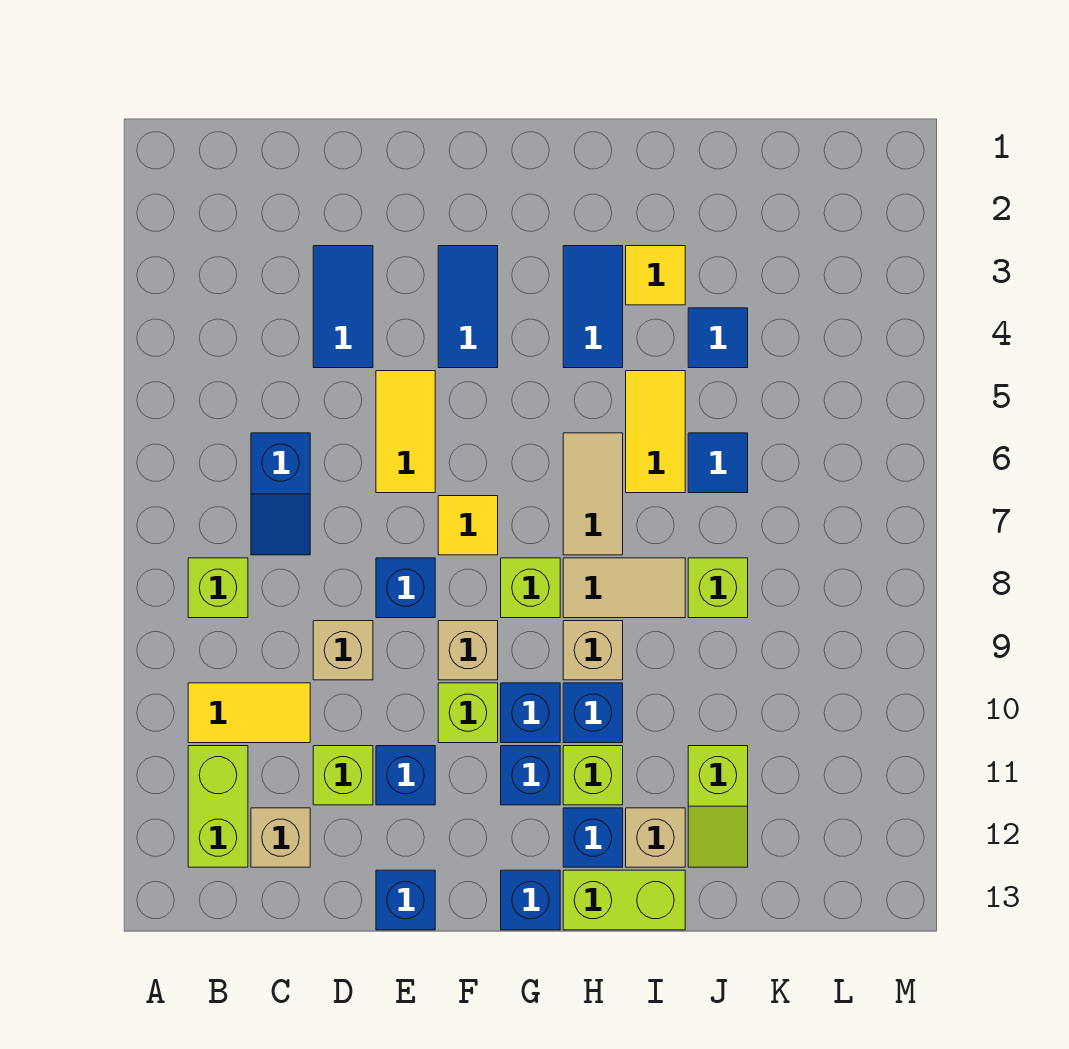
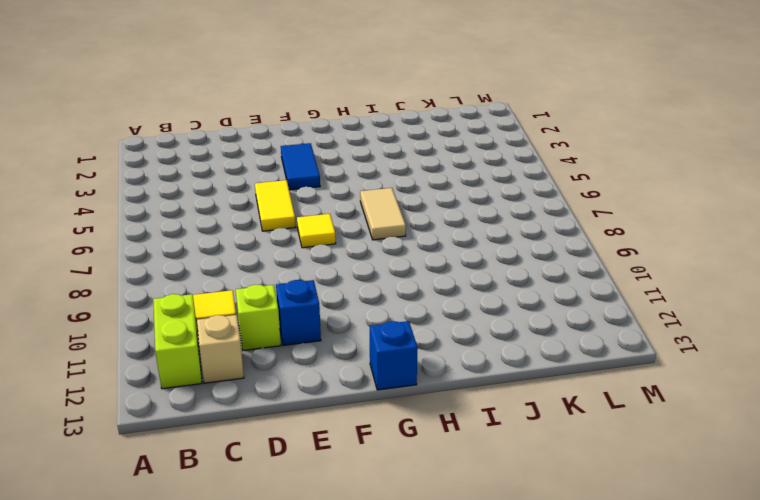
none -> lime brick B8 level 1
none -> blue slope C6:C7 level 1 top 6
none -> blue tile D3:D4 level 1
none -> tan brick D9 level 1

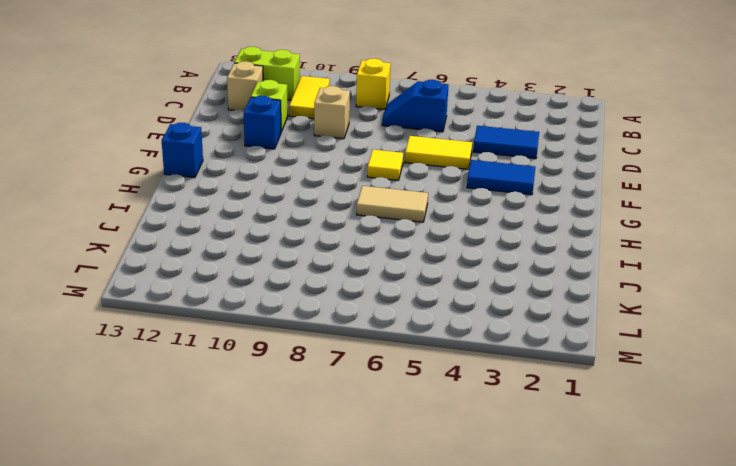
yellow brick B8 level 1 -> lime brick B8 level 1
none -> blue brick E8 level 1
none -> blue brick E13 level 1
none -> tan brick F9 level 1
none -> lime brick F10 level 1

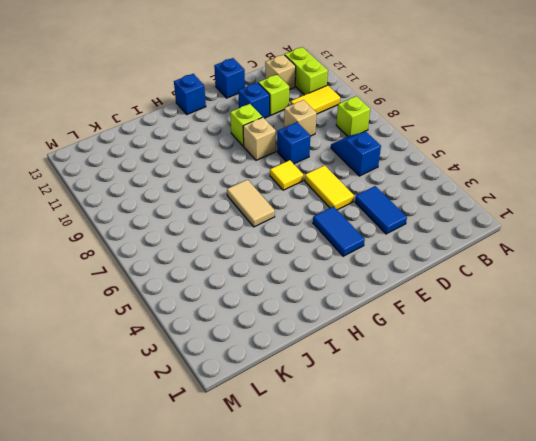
none -> lime brick G8 level 1
none -> blue brick G10 level 1
none -> blue brick G11 level 1
none -> blue tile H3:H4 level 1

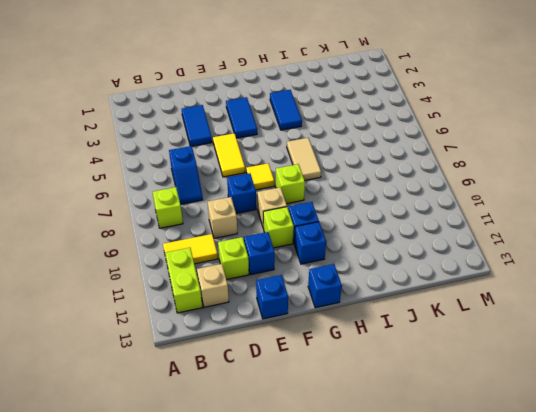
none -> tan tile H8:I8 level 1
none -> tan brick H9 level 1
none -> blue brick H10 level 1
none -> lime brick H11 level 1

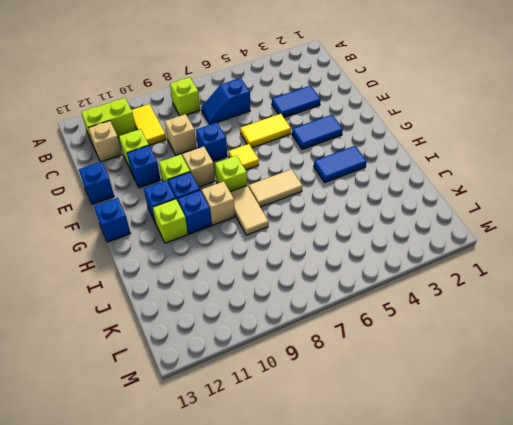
none -> blue brick H12 level 1
none -> lime brick H13:I13 level 1
none -> yellow tile I3 level 1
none -> yellow tile I5:I6 level 1

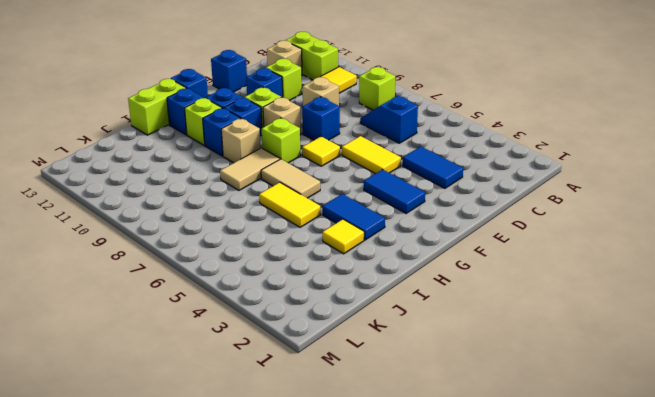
none -> tan brick I12 level 1
none -> blue tile J4 level 1
none -> blue tile J6 level 1
none -> lime brick J8 level 1

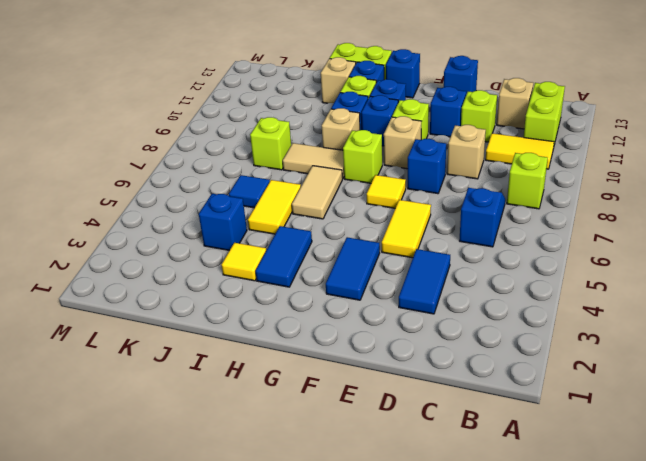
blue brick J4 level 1 -> blue tile J4 level 1
none -> lime slope J11:J12 level 1 top 11

